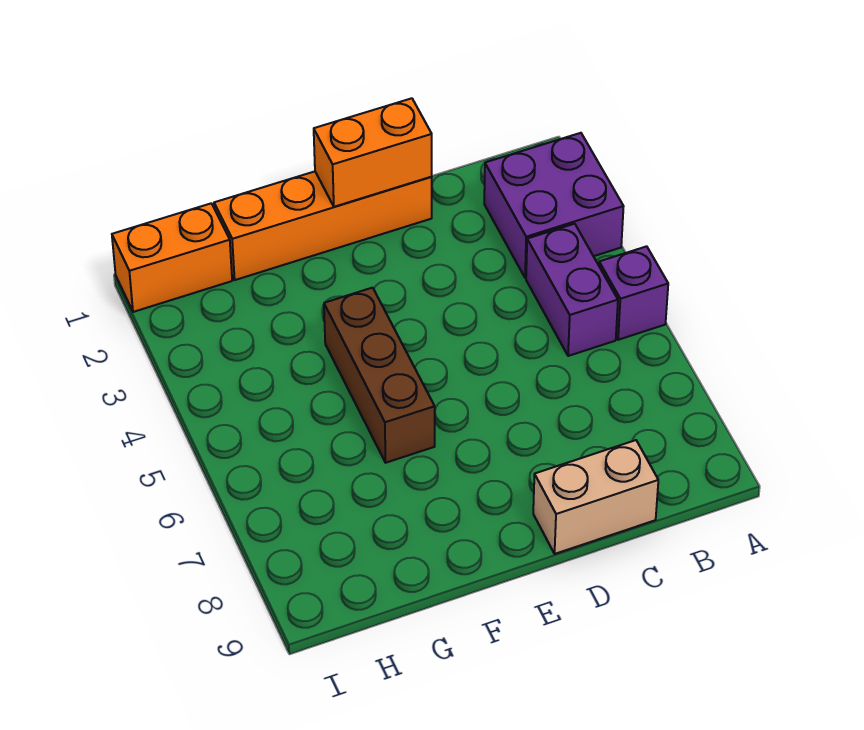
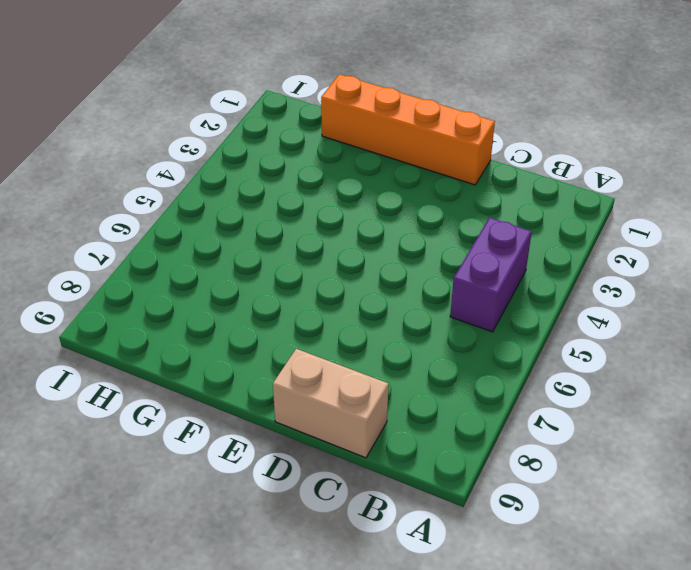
none -> purple brick A2:B3 level 1
none -> purple brick A5 level 1

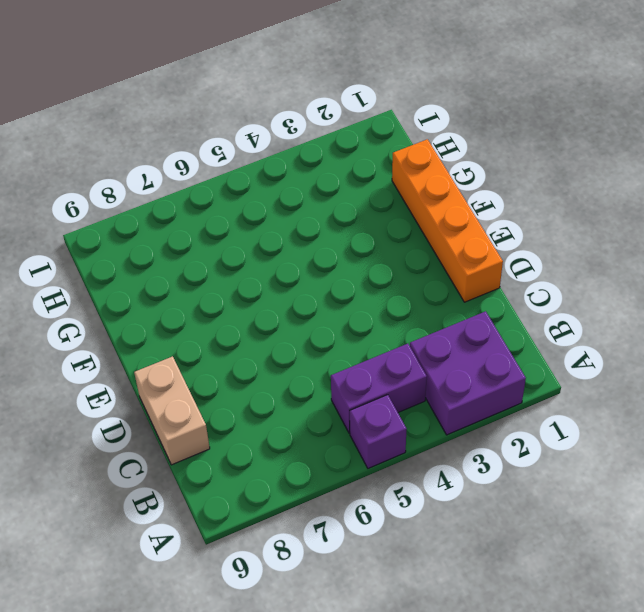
none -> brown brick F4:F6 level 1
none -> orange brick H1:I1 level 1

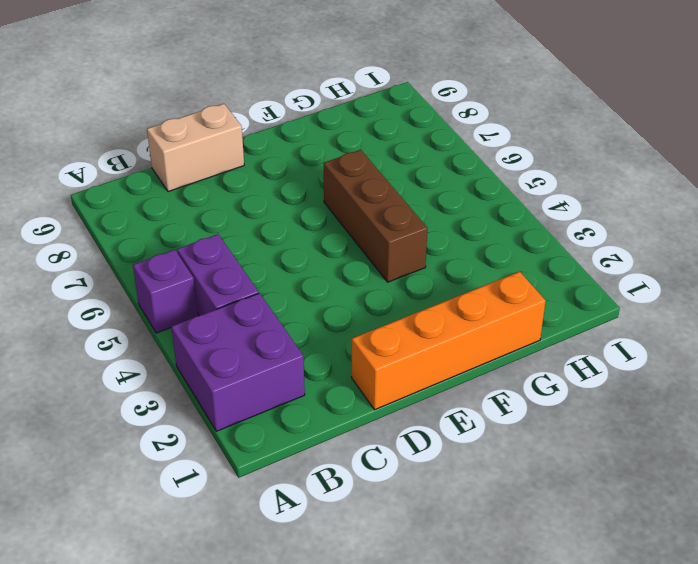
none -> orange brick H1:I1 level 1
none -> orange brick D1:E1 level 2

